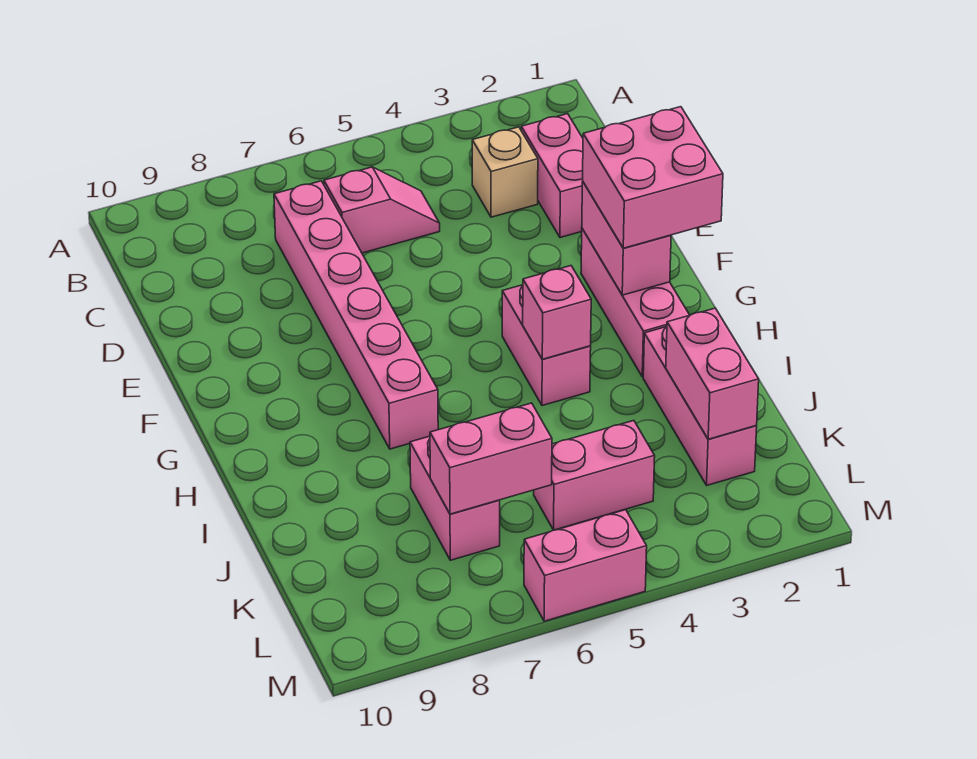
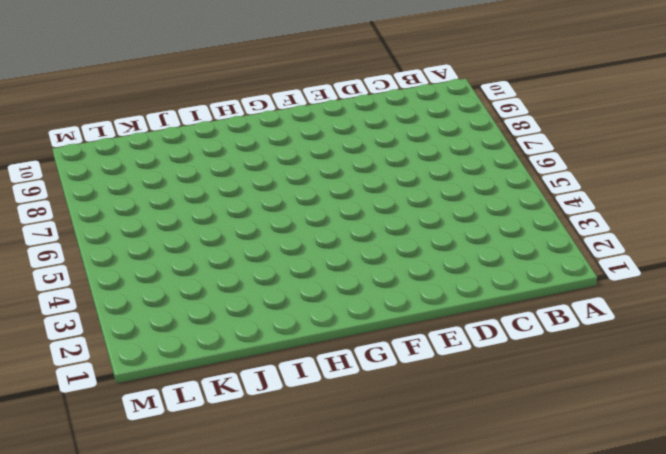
none -> pink brick C2:D2 level 1
none -> tan brick C3 level 1
none -> pink slope C5:C6 level 1 top 6

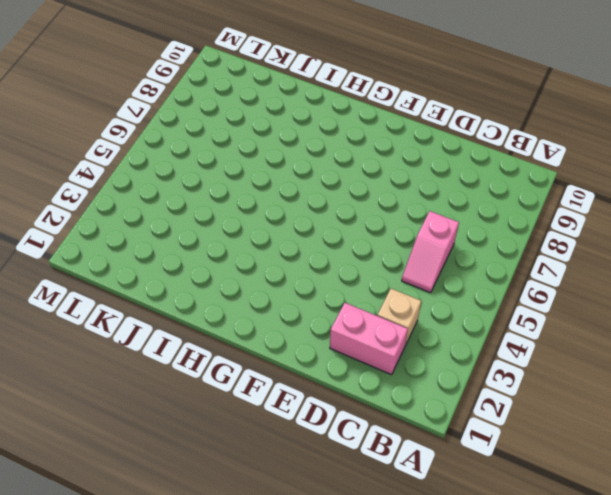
none -> pink brick C7:H7 level 1
none -> pink brick F2:H2 level 1
none -> pink brick G4:H4 level 1

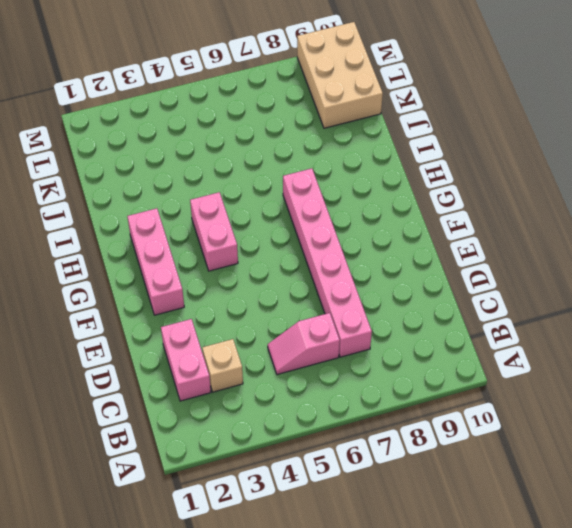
tan brick K9:M10 level 1 -> none
none -> pink brick I2:K2 level 1
none -> pink brick J7:K7 level 1
none -> pink brick K4:K5 level 1

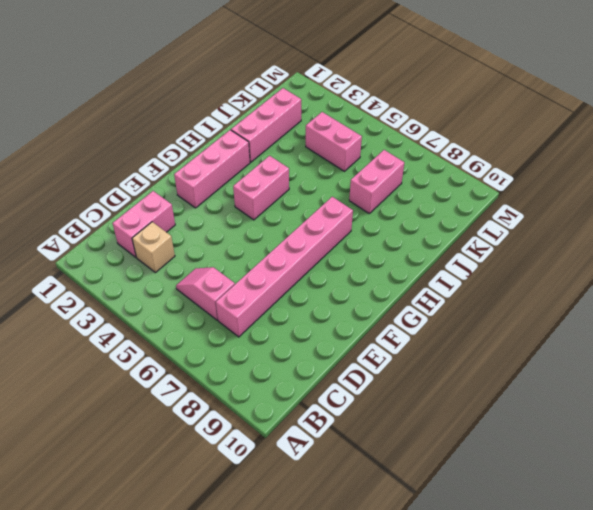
none -> pink brick M5:M6 level 1
none -> pink brick F2:G2 level 2
none -> pink brick H4 level 2

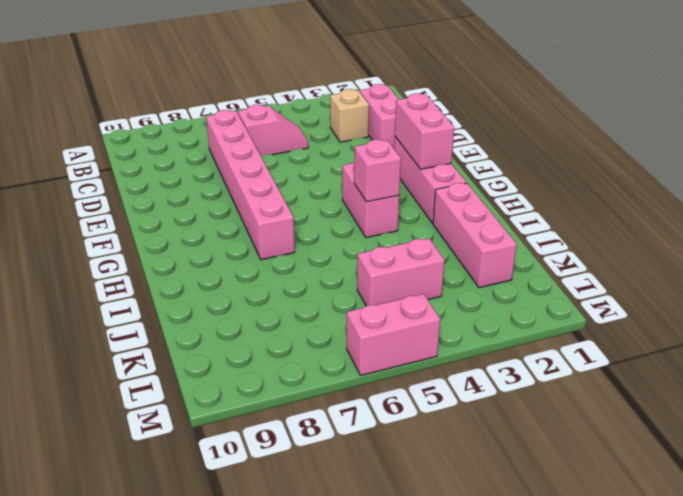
none -> pink brick J7:K7 level 1
none -> pink brick J2:K2 level 2
none -> pink brick K6:K7 level 2

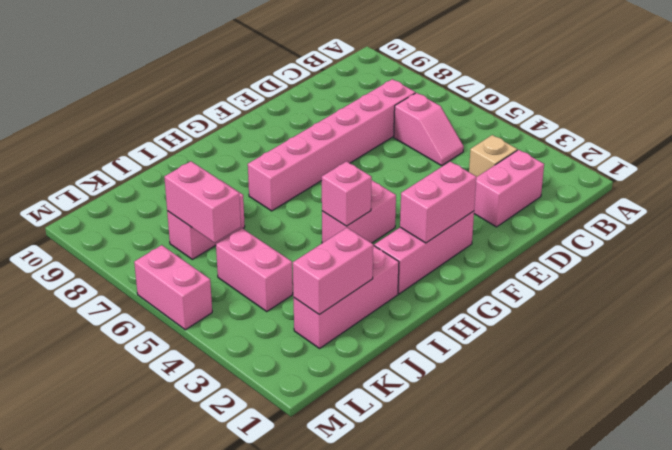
none -> pink brick F1:G2 level 3

